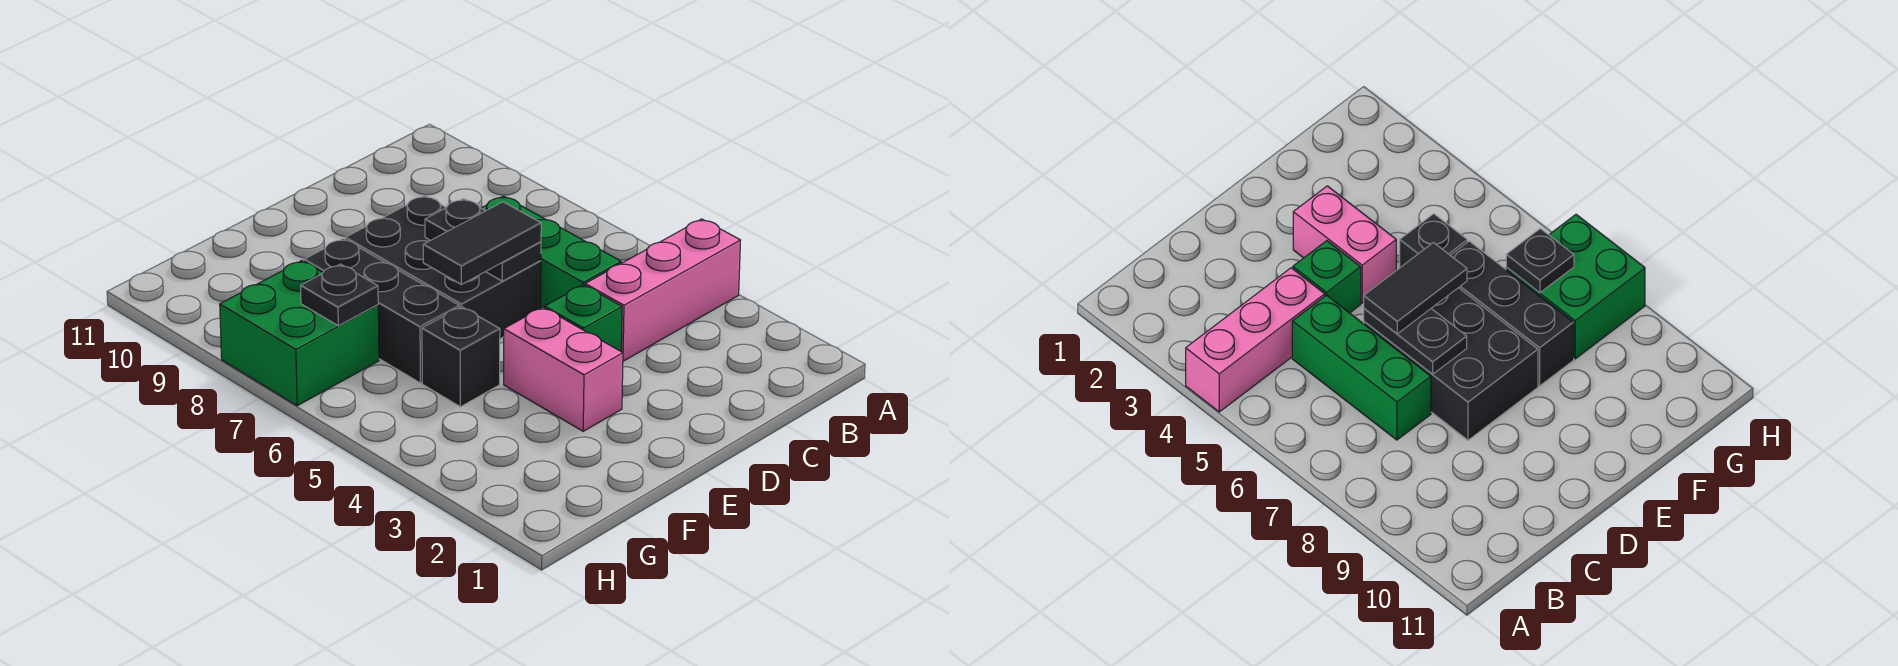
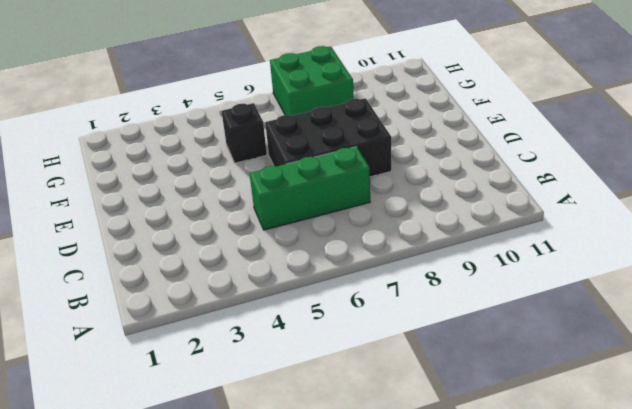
none -> pink brick A4:C4 level 1
none -> green brick D4 level 1

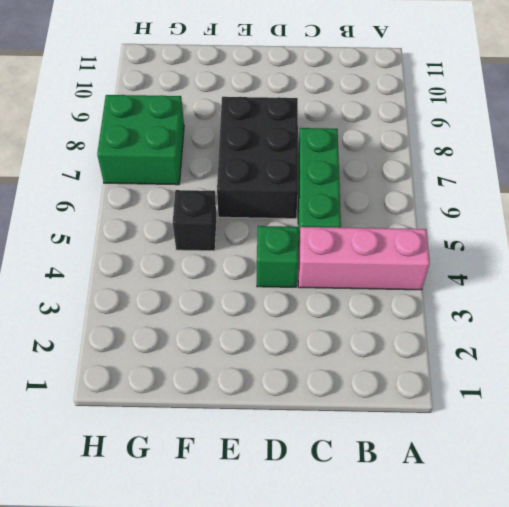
none -> pink brick E3:E4 level 1
none -> black brick F6:F8 level 1

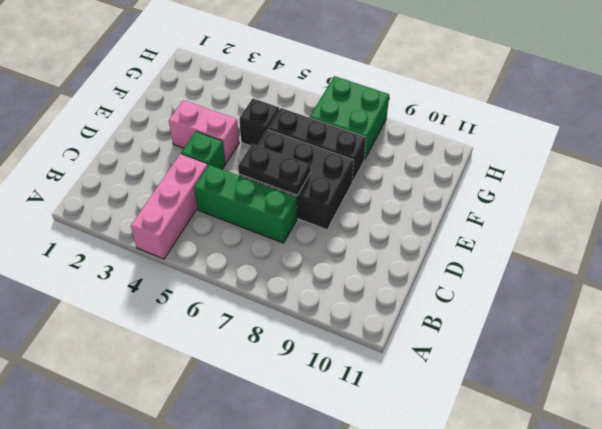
none -> black plate G7 level 2
none -> black tile D6:E6 level 3

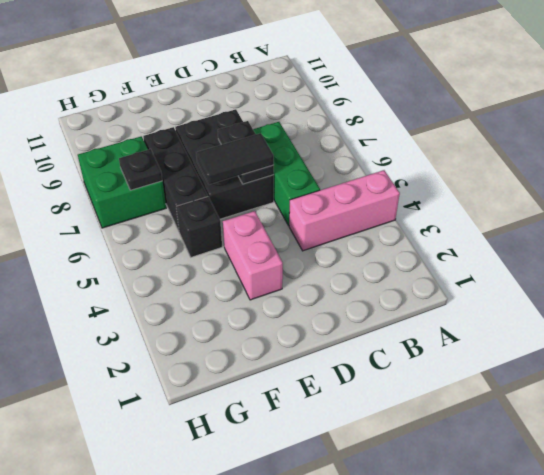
none -> green brick D4 level 1

